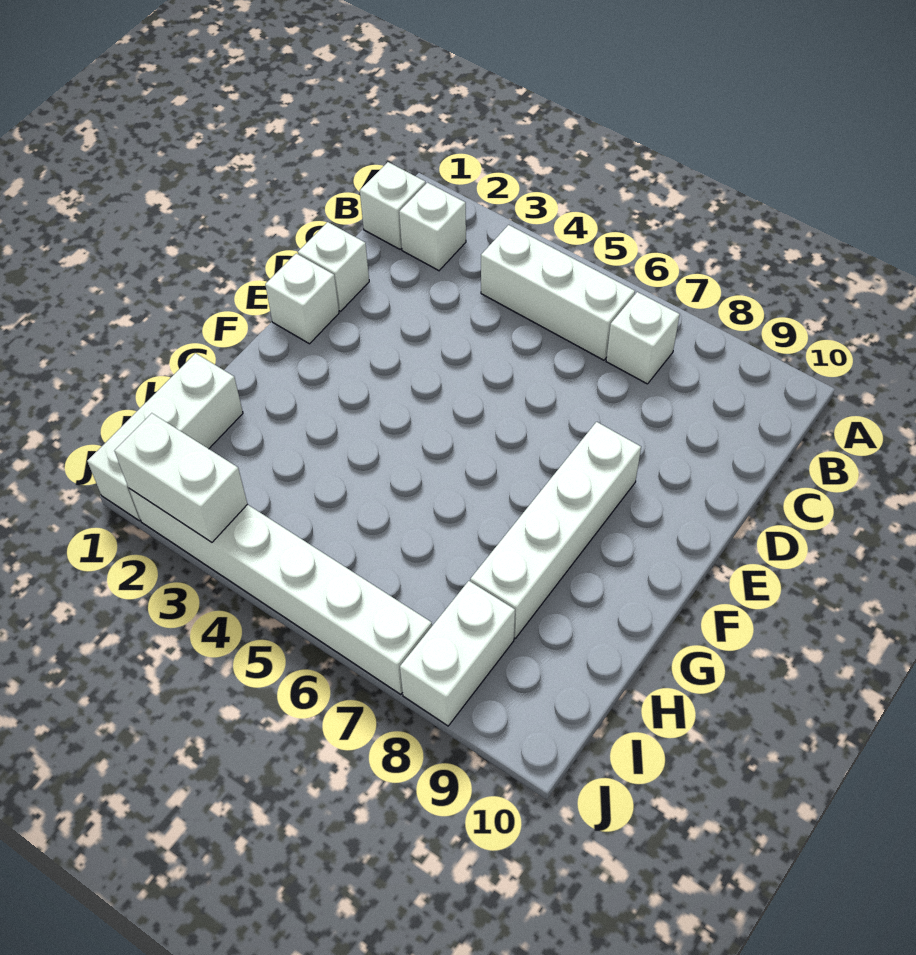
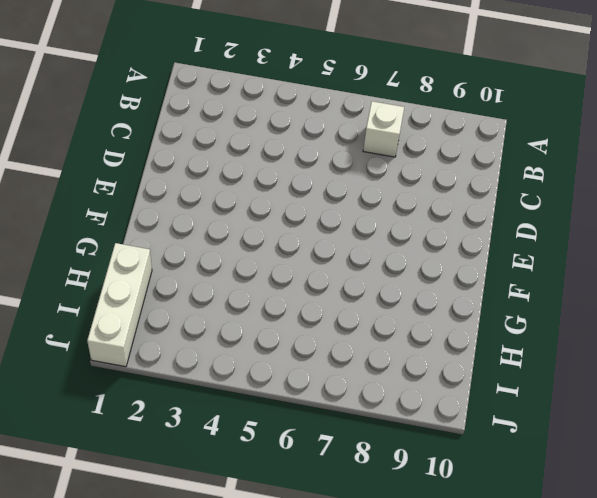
none -> white brick B1 level 1
none -> white brick B2 level 1

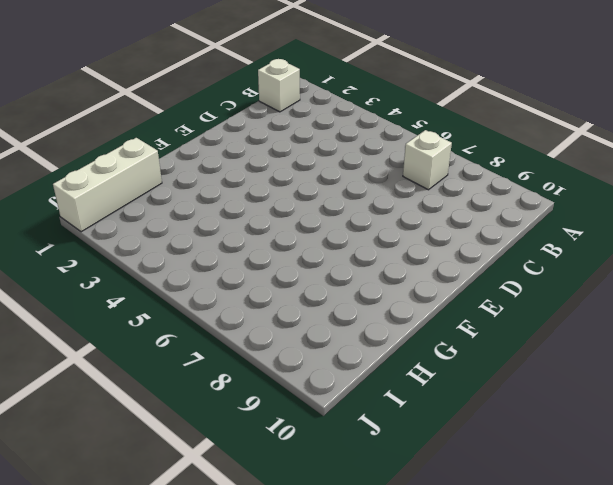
none -> white brick B2 level 1
none -> white brick B4:B6 level 1

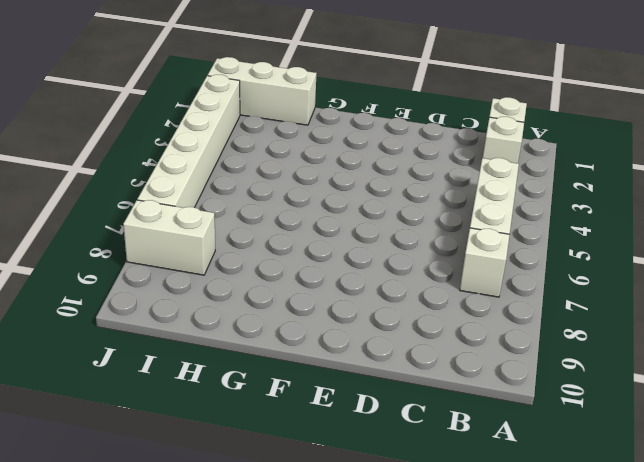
none -> white brick D1 level 1
none -> white brick E1 level 1

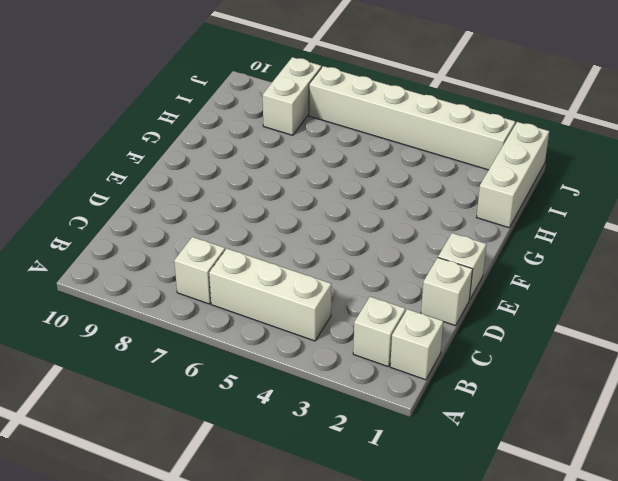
none -> white brick E8:H8 level 1
none -> white brick J2:J3 level 2

